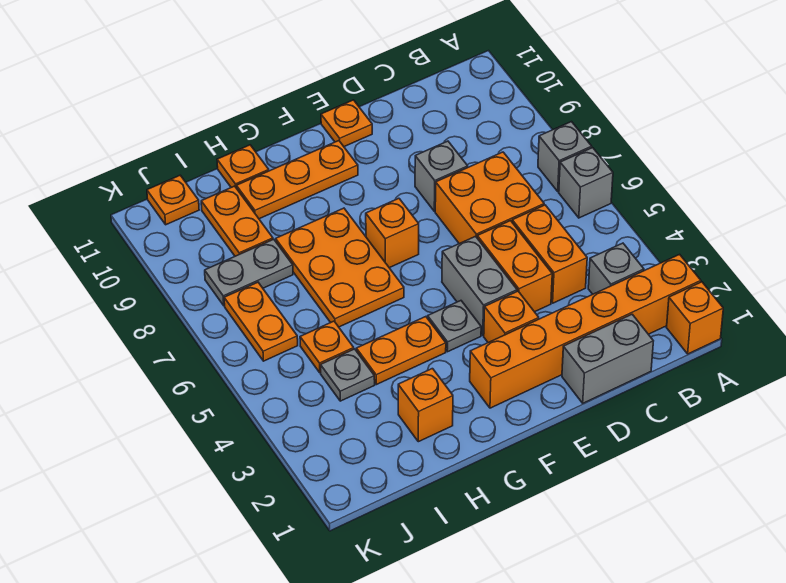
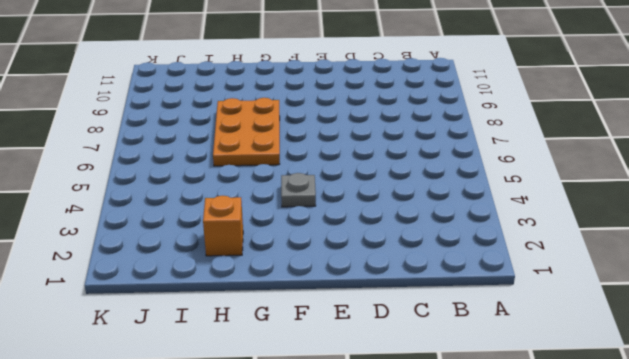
none -> orange brick A1 level 1
none -> orange brick A2:F2 level 1
none -> grey brick A6 level 1

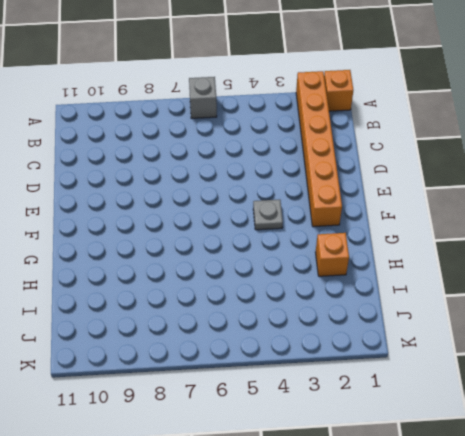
none -> grey brick A7 level 1
none -> grey brick B3 level 1
none -> grey brick C1:D1 level 1

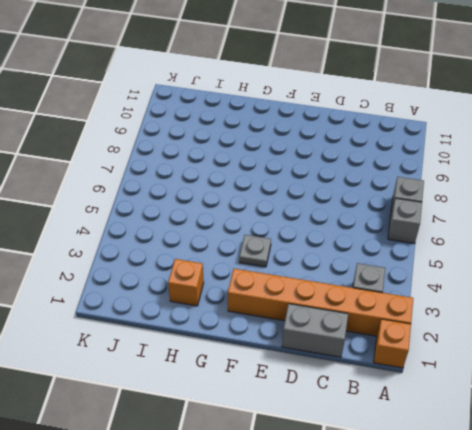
none -> orange brick C4:C5 level 1
none -> orange brick C6:D7 level 1
none -> orange brick D4:D5 level 1

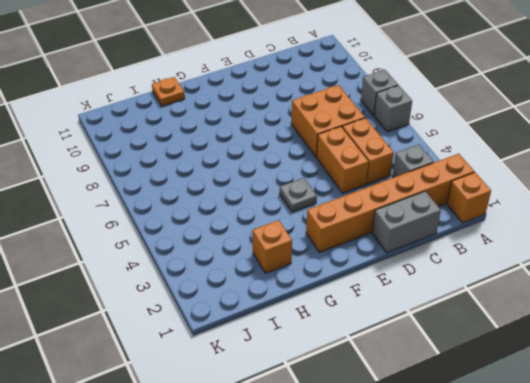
none -> grey brick D8 level 1
none -> orange brick E3 level 1
none -> grey brick E4:E5 level 1

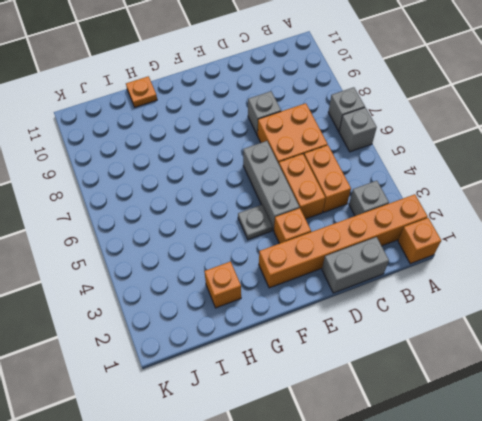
grey brick E4:E6 level 1 -> grey brick E4:E5 level 1
none -> orange plate E11 level 1
none -> orange brick F7 level 1
none -> orange plate F10:H10 level 1

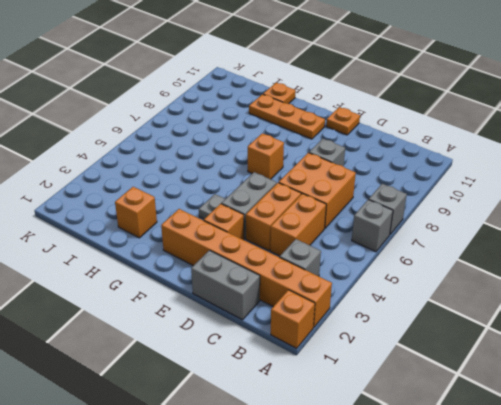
none -> orange plate G4:H4 level 1
none -> orange plate G6:H8 level 1
none -> grey plate I4 level 1

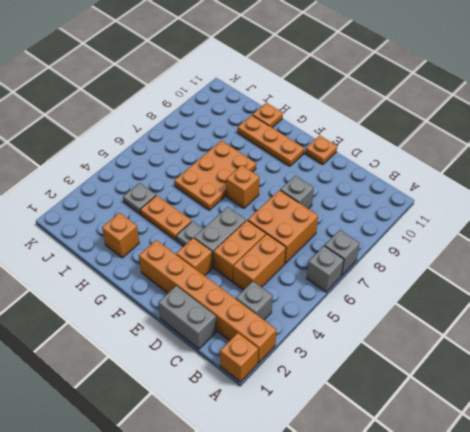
none -> orange plate I5 level 1
none -> grey plate I8:J8 level 1
none -> orange plate I9:I10 level 1

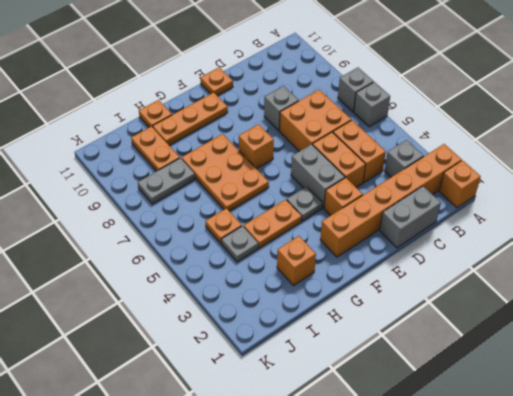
none -> orange plate J6:J7 level 1
none -> orange plate J11 level 1

